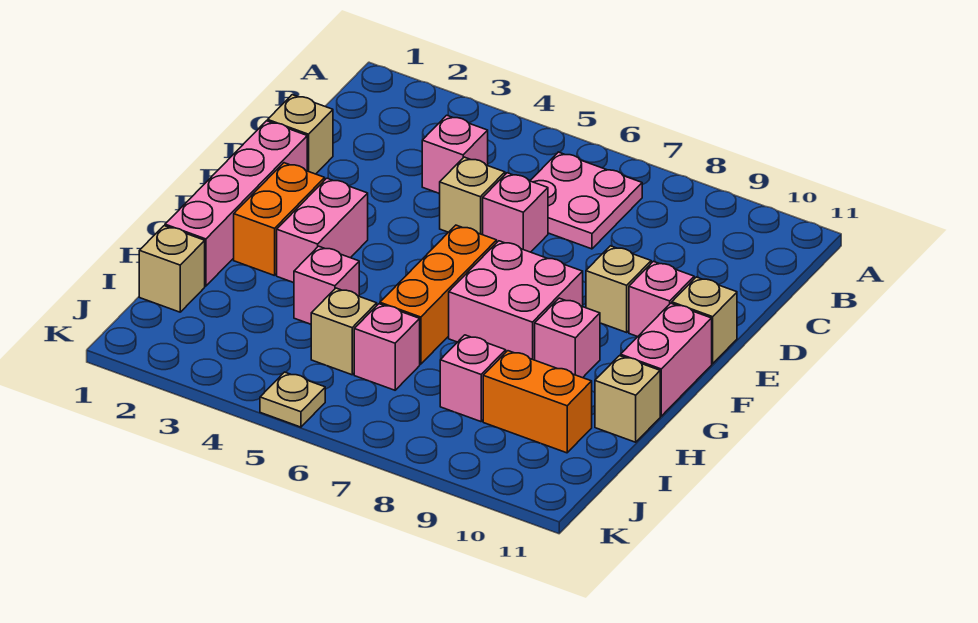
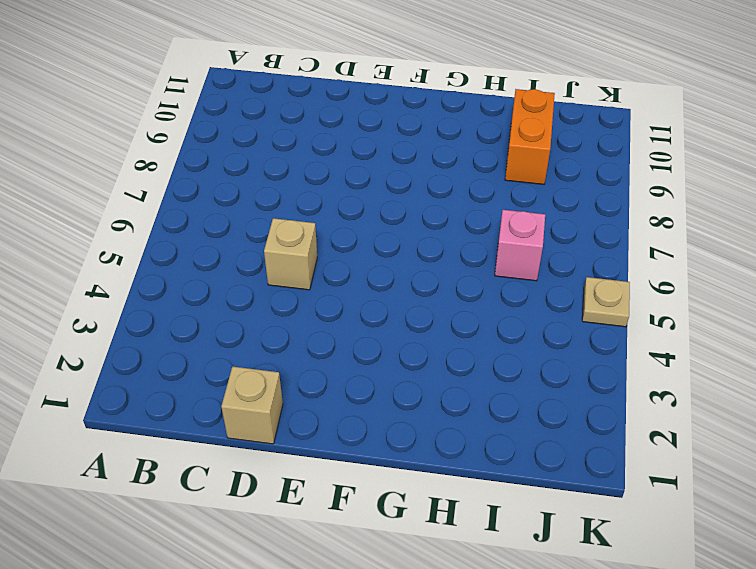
none -> pink plate B6:C7 level 1
none -> pink brick C4 level 1
none -> pink brick D6 level 1

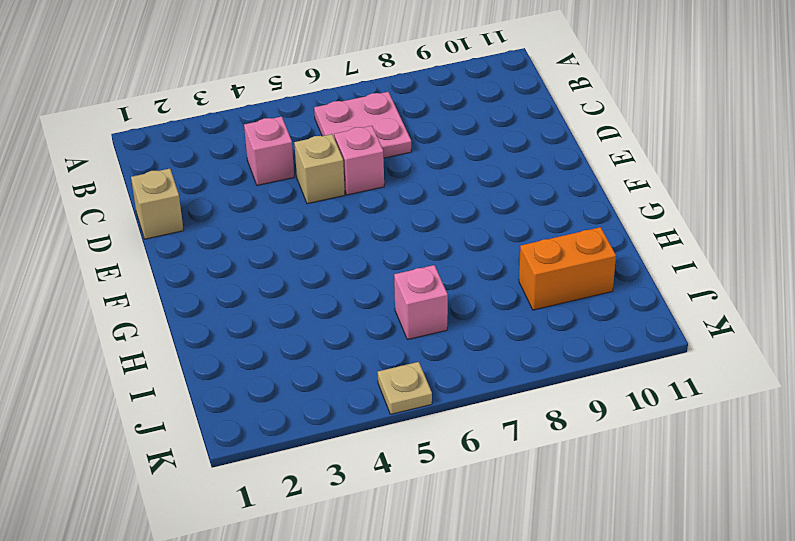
none -> pink brick E1:H1 level 1
none -> tan brick E9 level 1
none -> pink brick E10 level 1

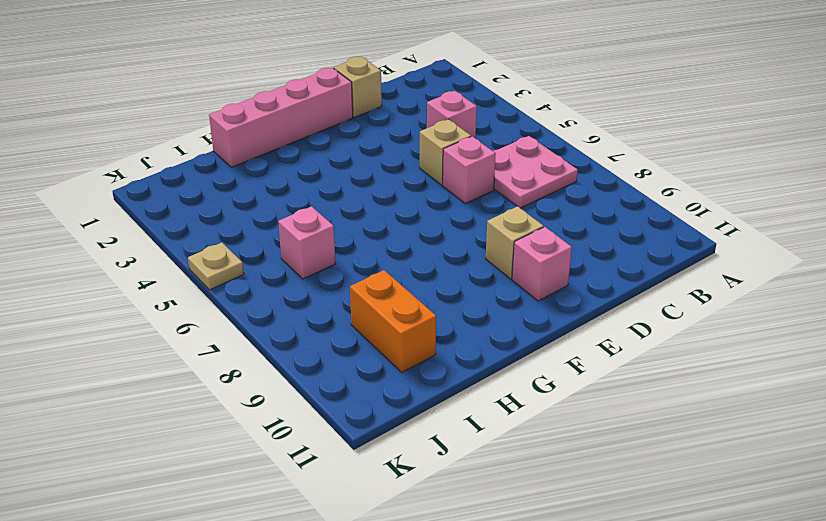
none -> tan brick E11 level 1
none -> orange brick F2:G2 level 1
none -> pink brick F3:G3 level 1

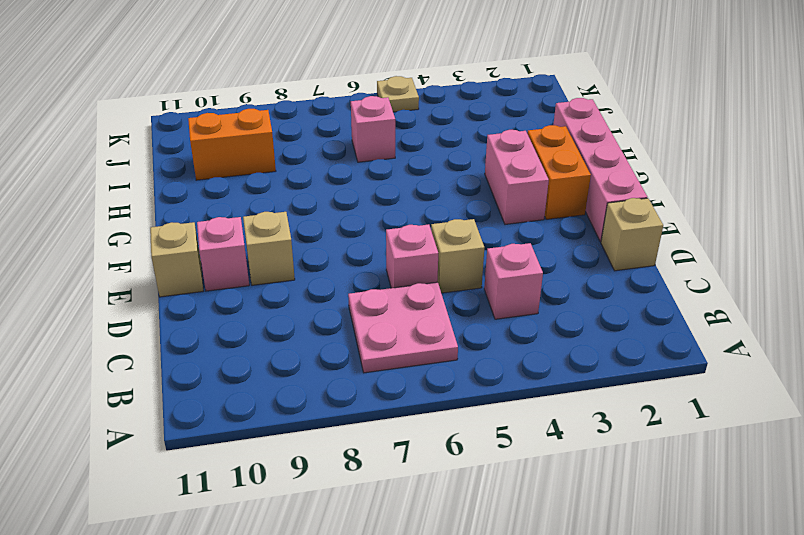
none -> orange brick F6:H6 level 1
none -> pink brick F7:G8 level 1
none -> pink brick F11:G11 level 1

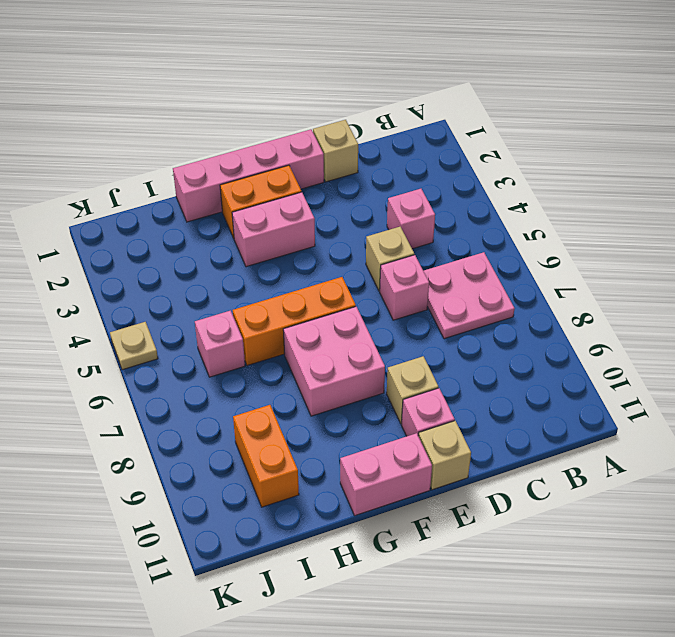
none -> pink brick G9 level 1
none -> pink brick H4 level 1
none -> tan brick H11 level 1

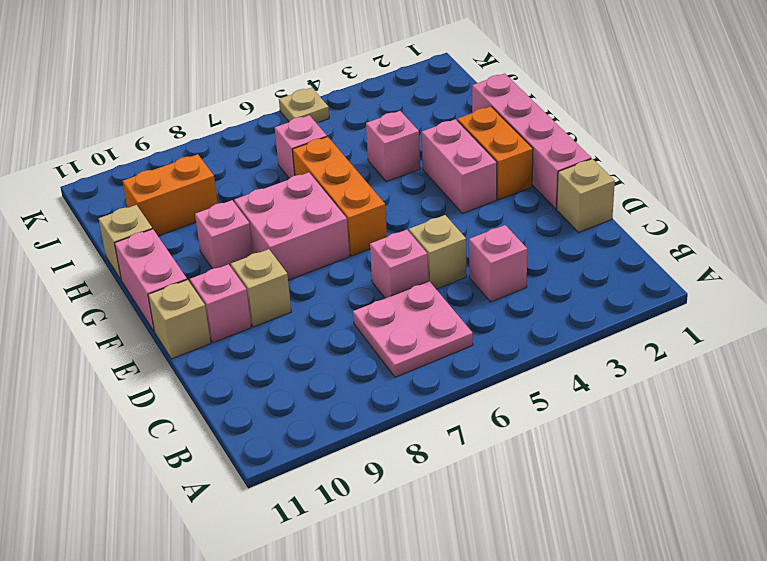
none -> tan brick I1 level 1
none -> tan brick I5 level 1
none -> pink brick I8 level 1

